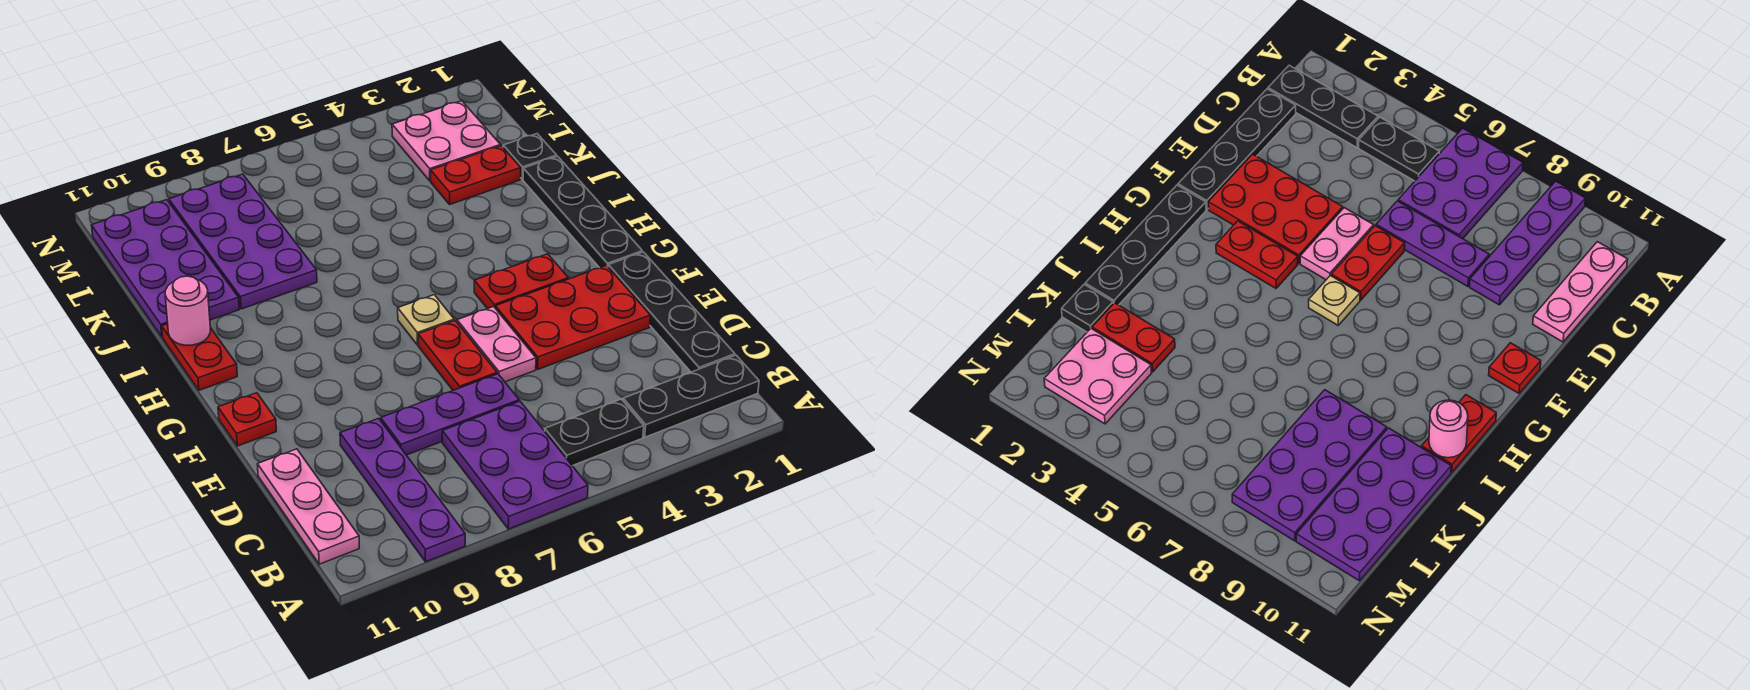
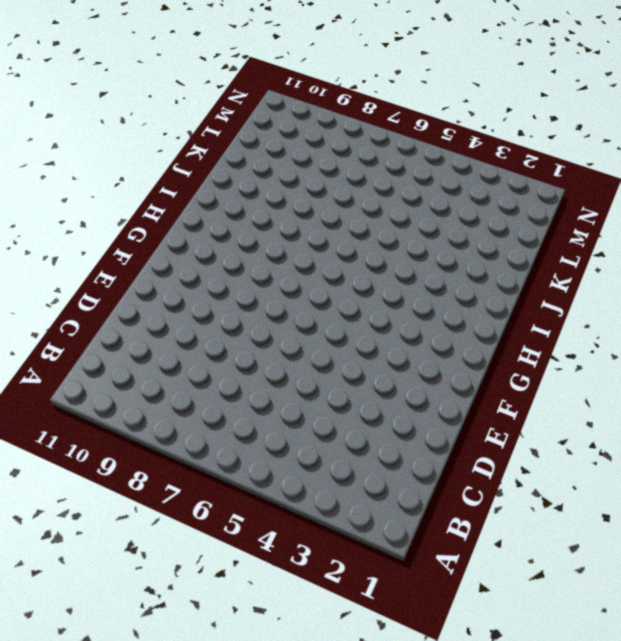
none -> purple plate A6:C7 level 1
none -> purple plate A9:D9 level 1
none -> black plate B1:B3 level 1

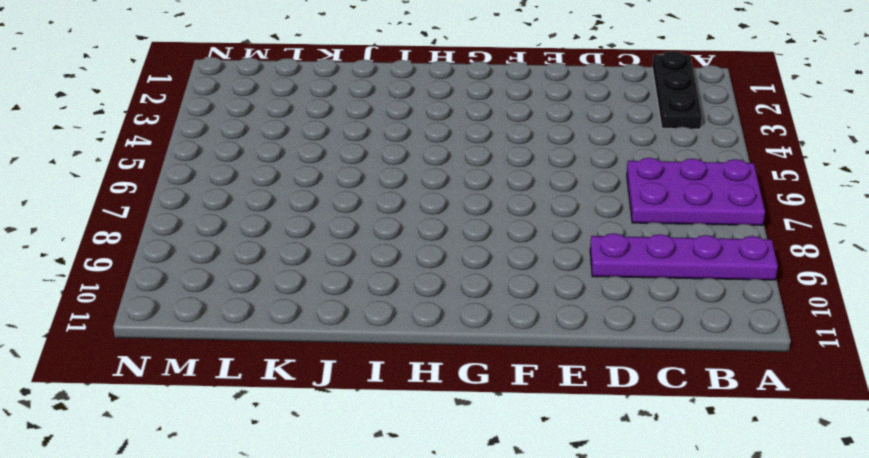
none -> black plate B4:B5 level 1
none -> pink plate B11:D11 level 1
none -> black plate C1:F1 level 1

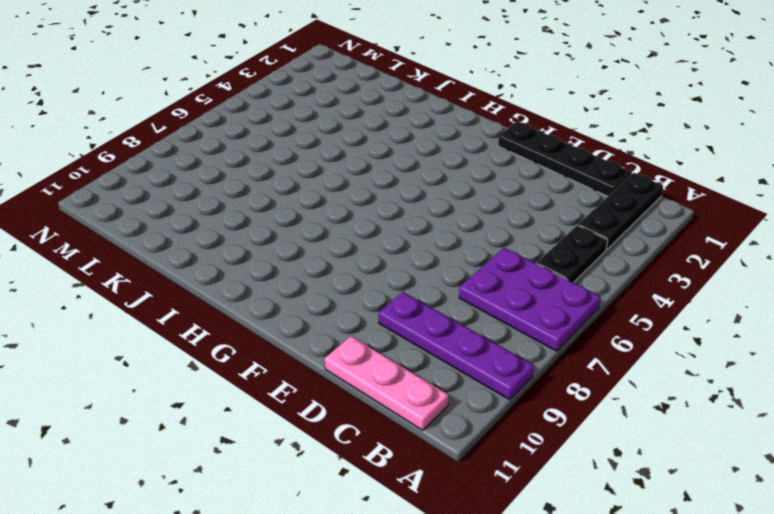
none -> purple plate D6:D8 level 1
none -> red plate E2:F4 level 1
none -> pink plate E5:F5 level 1

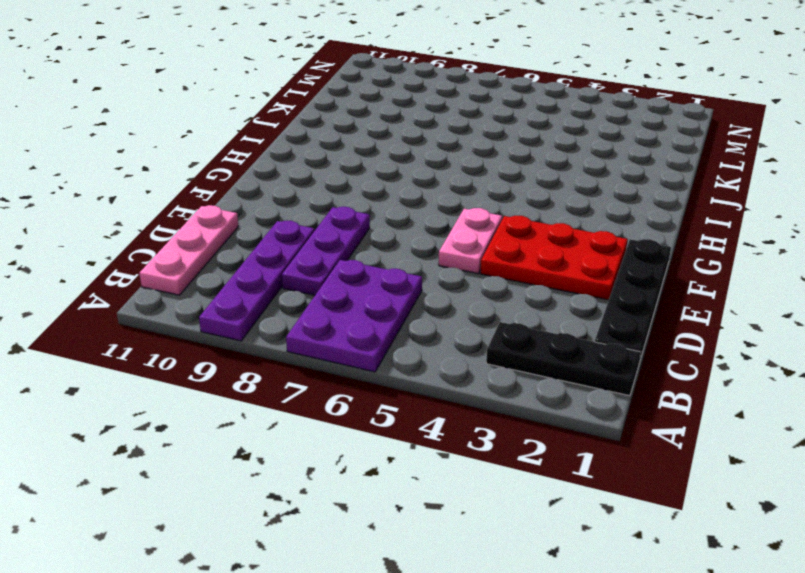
purple plate C8:E8 level 1 -> purple plate D6:D8 level 1
none -> black plate B4:B5 level 1
none -> red plate E6:F6 level 1
none -> red plate F11 level 1

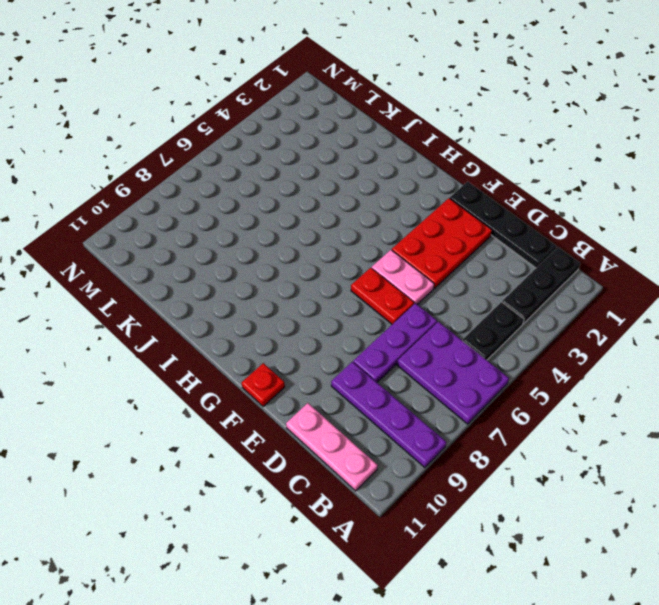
none -> black plate G1:J1 level 1
none -> red plate G3:G4 level 1
none -> tan plate G6 level 1

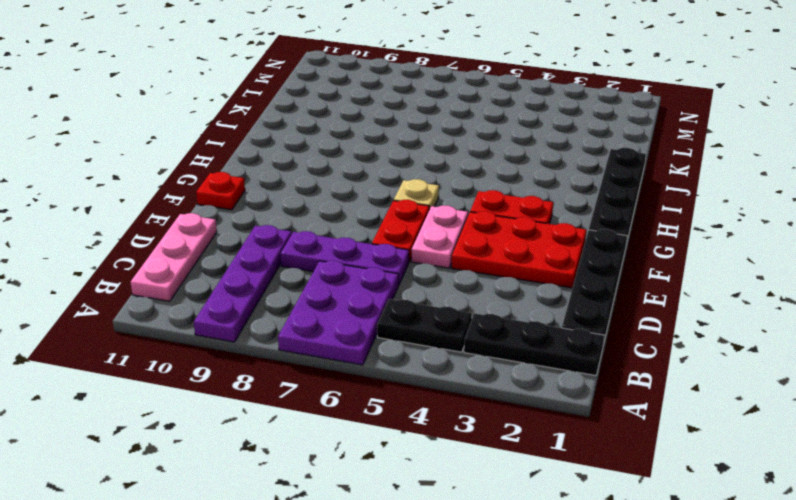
none -> red plate H11:I11 level 1
none -> purple plate J8:M9 level 1
none -> purple plate J10:M11 level 1

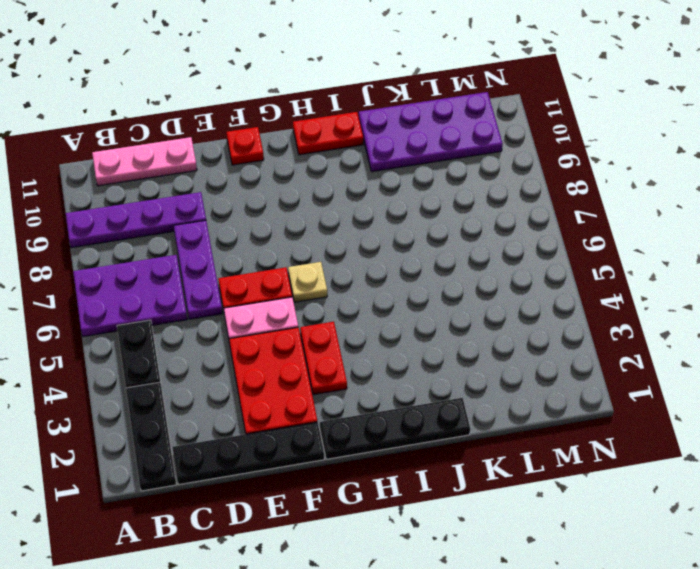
none -> purple plate J8:M9 level 1
none -> black plate K1 level 1
none -> red plate K2:K3 level 1

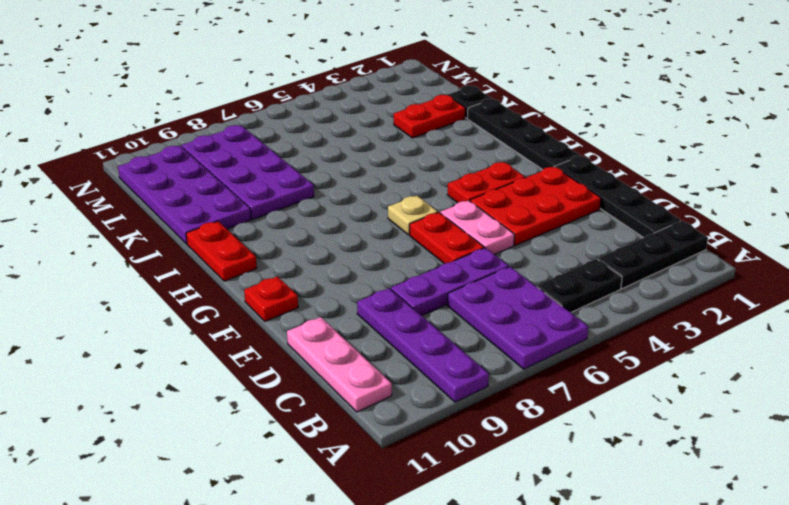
none -> pink plate L2:M3 level 1
none -> pink round brick I11 level 2

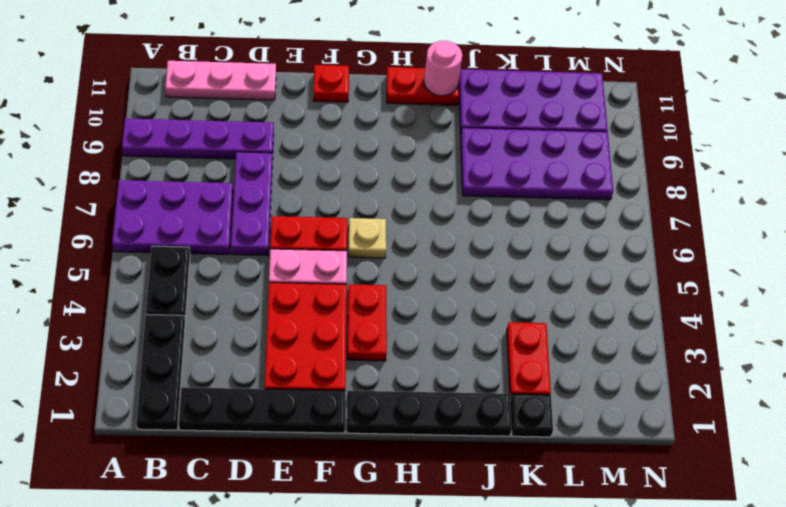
none -> pink plate L2:M3 level 1

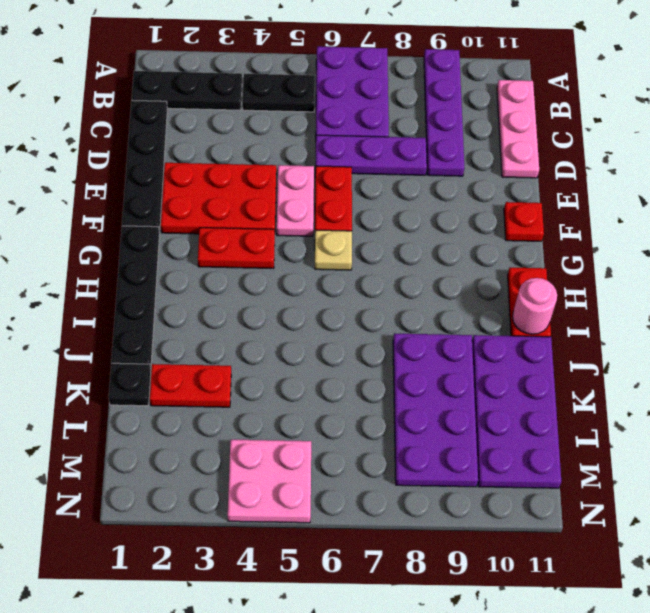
pink plate M4:N5 level 1 -> pink plate L2:M3 level 1

